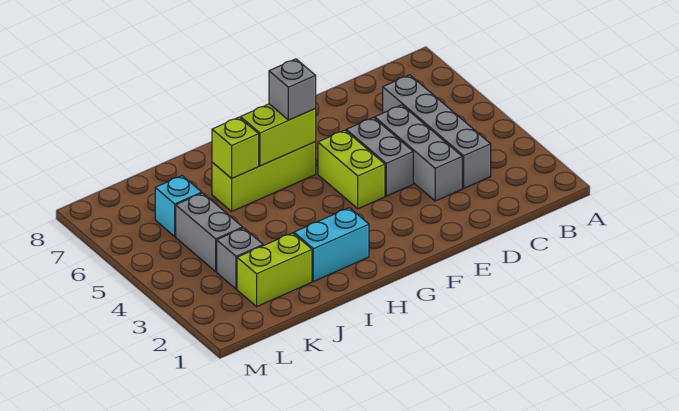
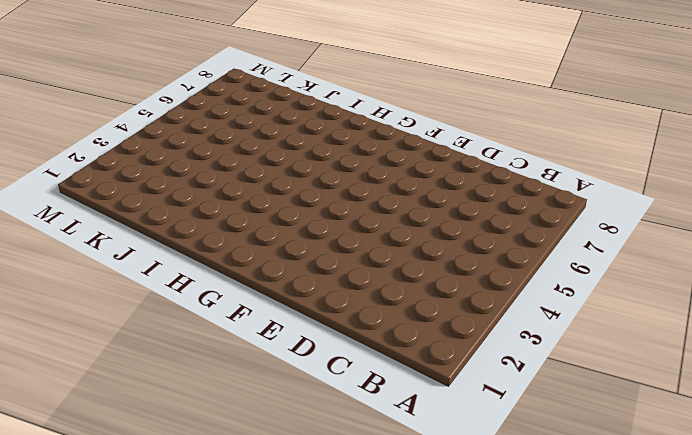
none -> grey brick C3:C6 level 1
none -> grey brick D3:D5 level 1
none -> grey brick E4:E5 level 1

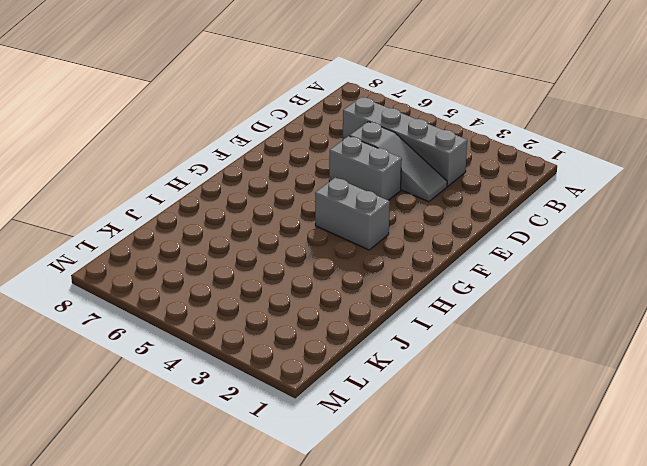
grey slope D3:D5 level 1 top 5 -> grey brick D3:D5 level 1
grey brick G3:G4 level 1 -> grey brick K4:K5 level 1
none -> lime brick F4:F5 level 1
none -> lime brick G6:I6 level 1
none -> cyan brick H2:I2 level 1

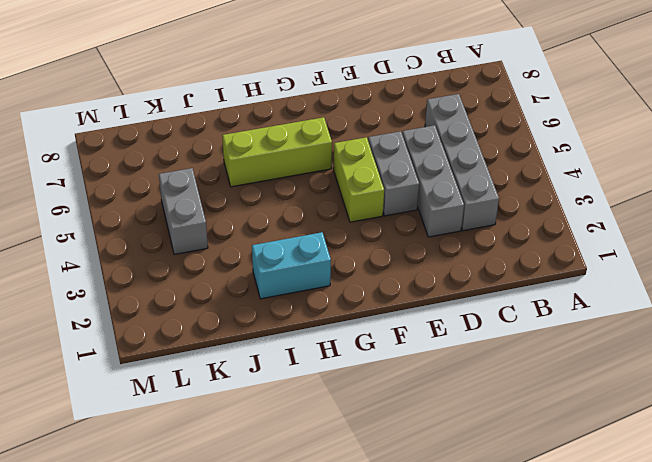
none -> lime brick J2:K2 level 1
none -> grey brick K3 level 1
none -> cyan brick K6 level 1

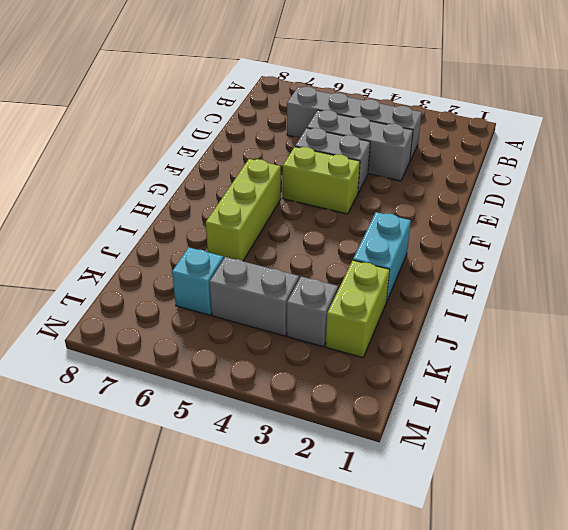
none -> lime brick G6:H6 level 2
none -> lime brick I6 level 2
none -> grey brick G6 level 3

